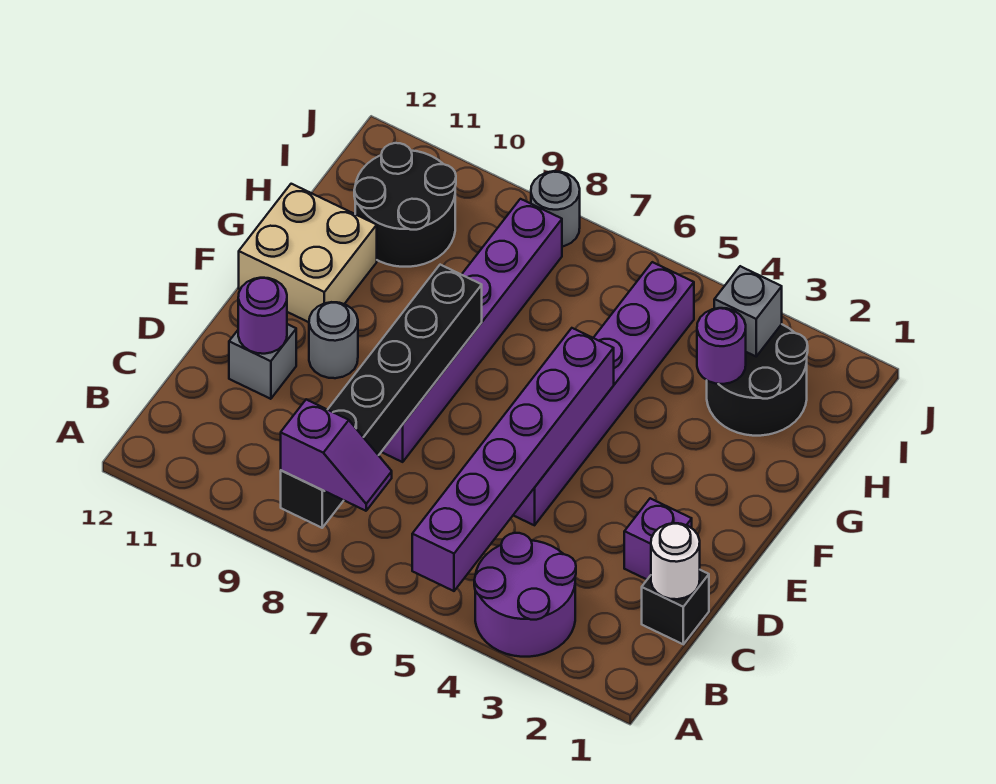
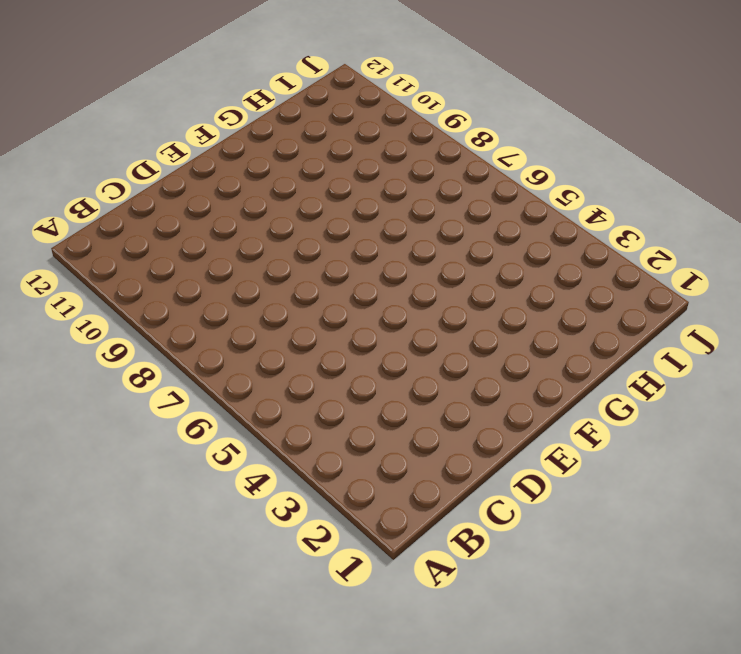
none -> purple round brick A3:B4 level 1
none -> black brick C1 level 1
none -> purple brick D2 level 1

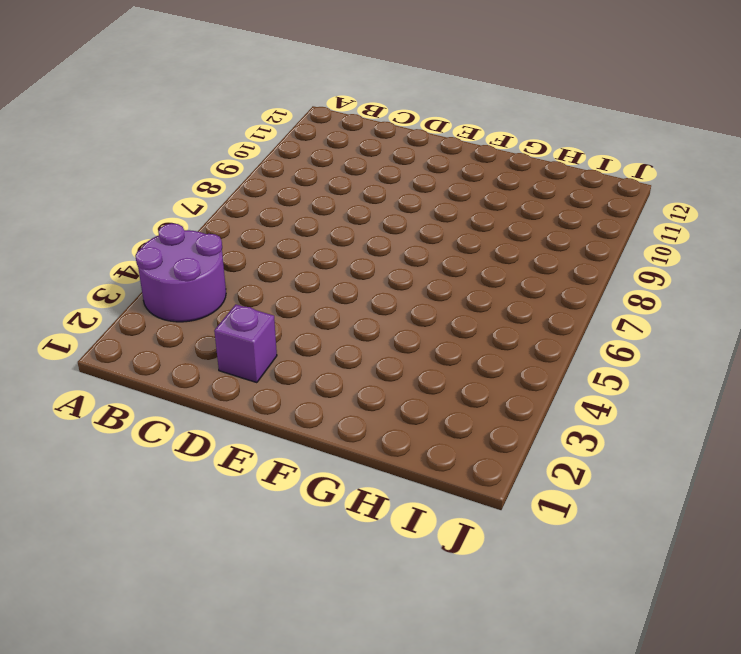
none -> black brick C1 level 1
none -> purple brick D5:I5 level 1
none -> purple brick D8:I8 level 1

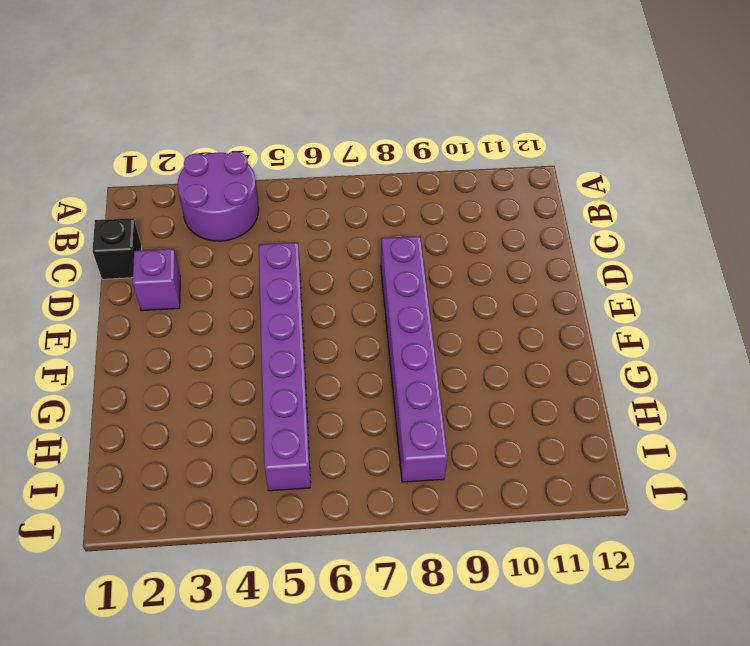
none -> grey brick D11 level 1
none -> grey round brick E10 level 1
none -> tan brick F11:G12 level 1

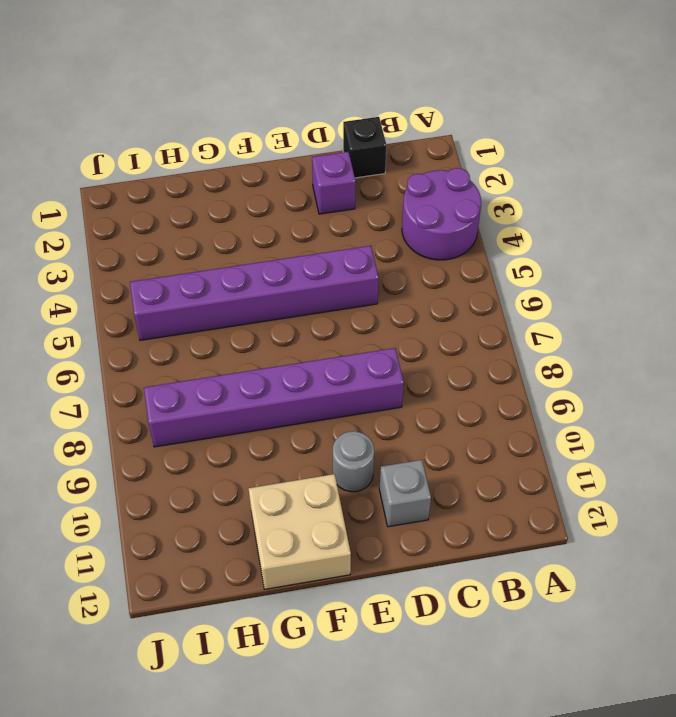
none -> black round brick H2:I3 level 1
none -> black round brick H10:I11 level 1
none -> grey round brick J8 level 1

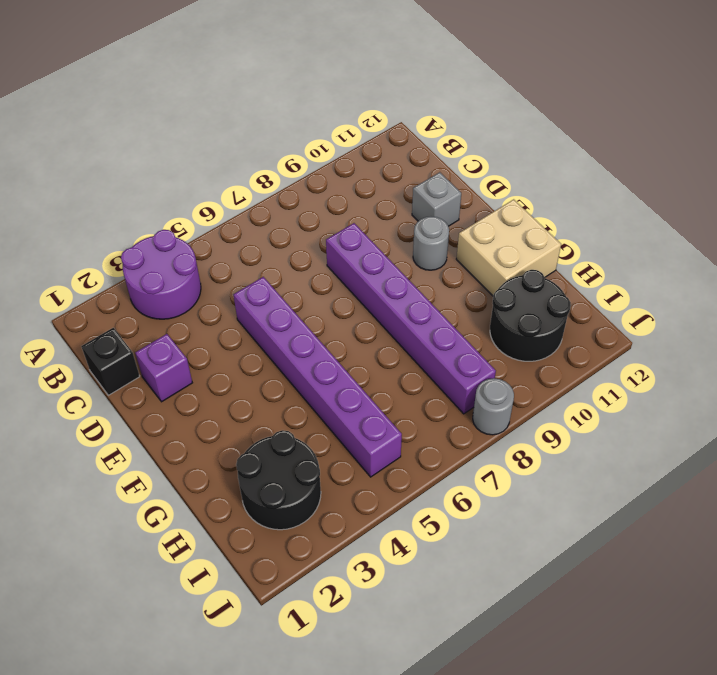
none -> purple brick A5:F5 level 2
none -> black brick A8:F8 level 2
none -> white round brick C1 level 2

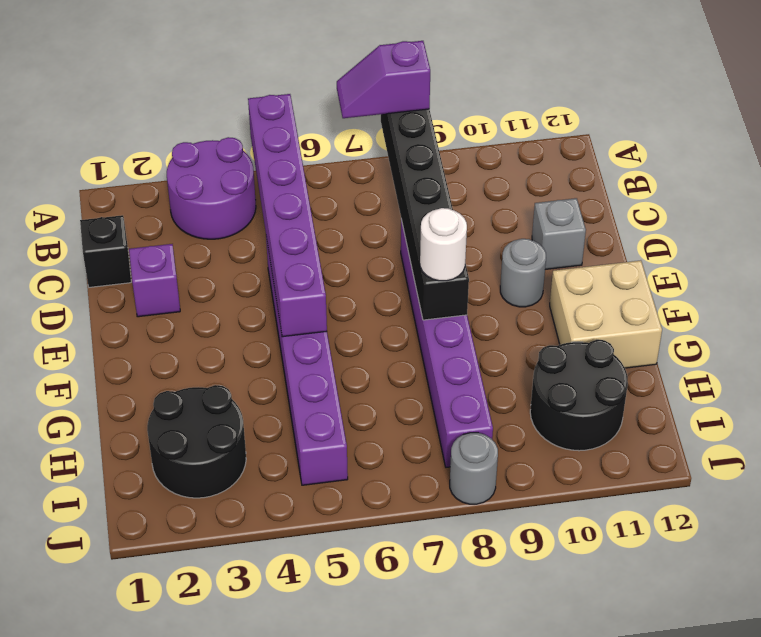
white round brick F8 level 3 -> white round brick C1 level 2
none -> purple round brick D11 level 2
none -> purple round brick H3 level 2
none -> grey brick I3 level 2

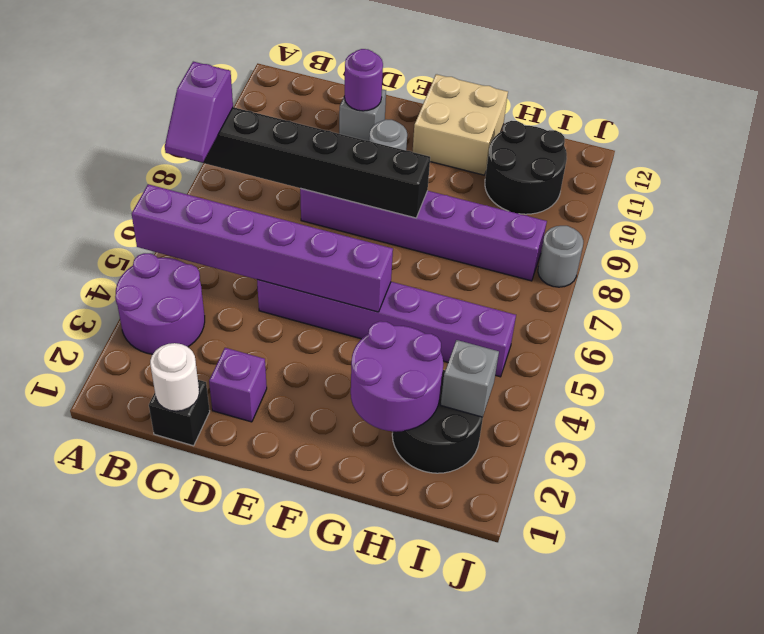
purple round brick G2:H3 level 2 -> purple round brick H3 level 2

